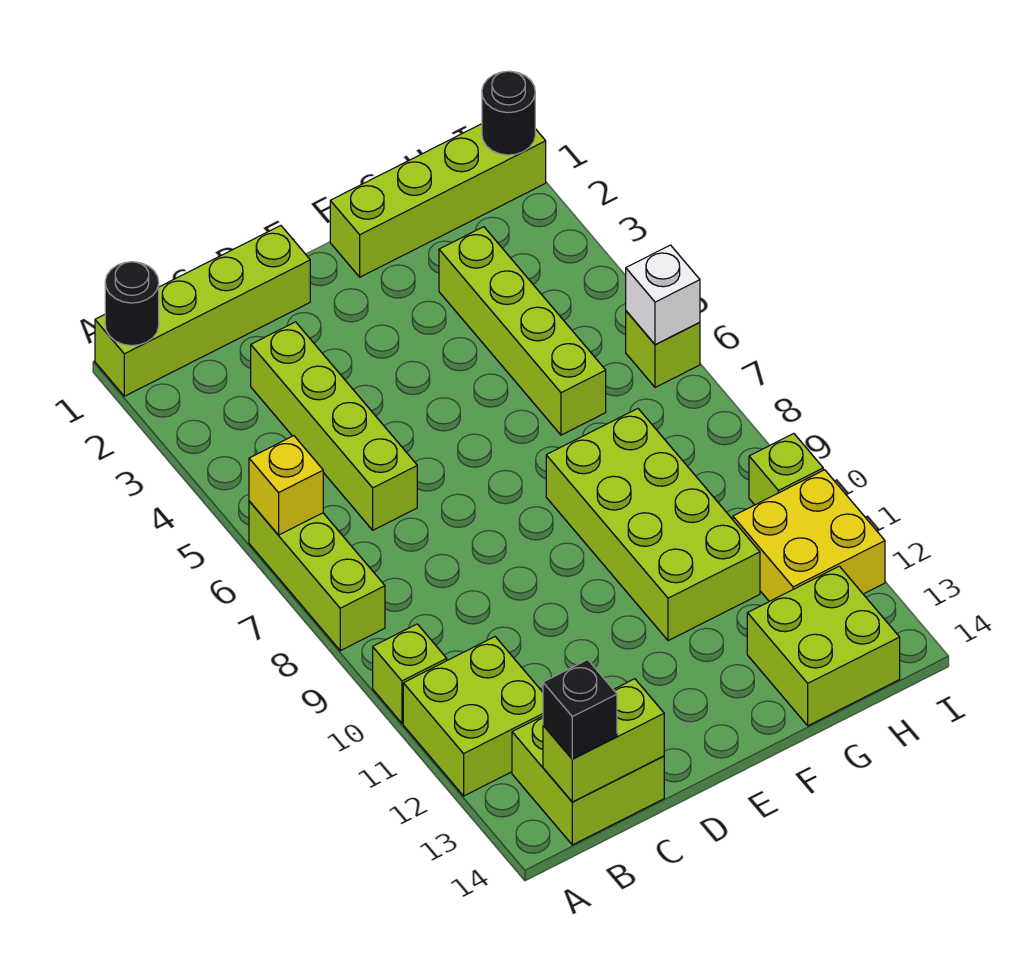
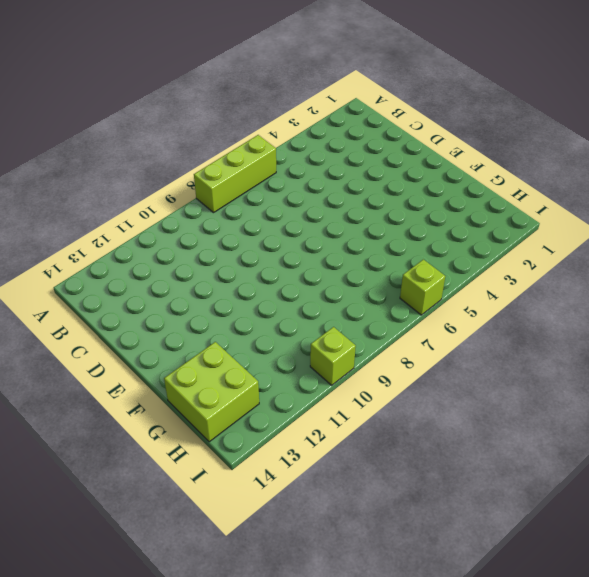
none -> lime brick A1:D1 level 1
none -> lime brick A10 level 1
none -> lime brick A11:B12 level 1

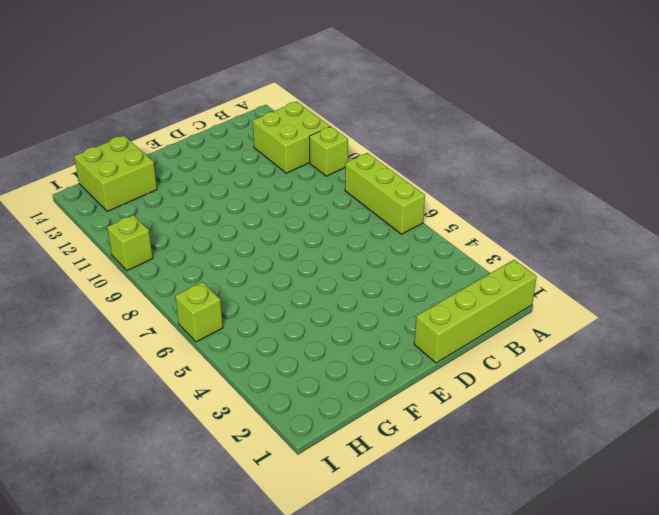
none -> lime brick B13:C14 level 1
none -> lime brick C3:C6 level 1
none -> lime brick F1:I1 level 1

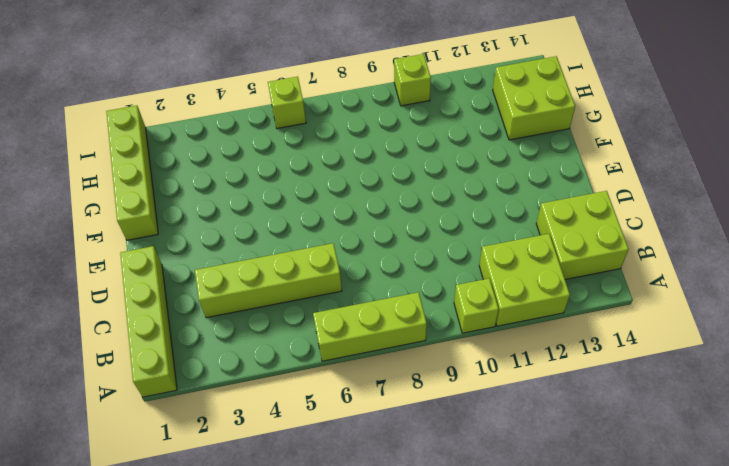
none -> lime brick F8:G11 level 1
none -> lime brick G3:G6 level 1
none -> yellow brick H11:I12 level 1

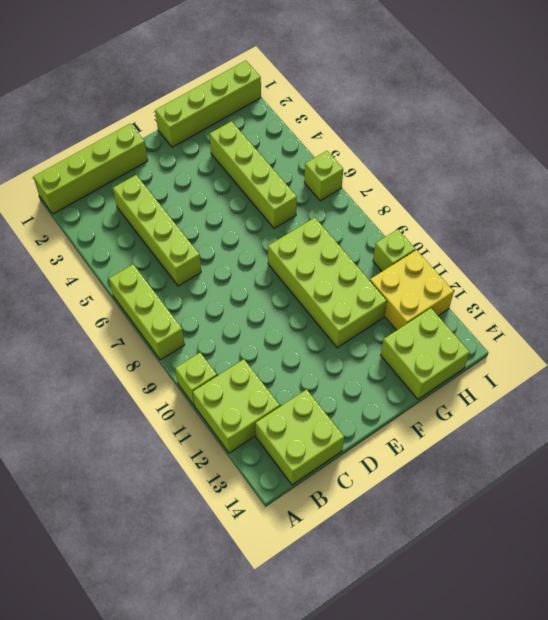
none -> black round brick A1 level 2
none -> yellow brick A6 level 2
none -> lime brick B14:C14 level 2

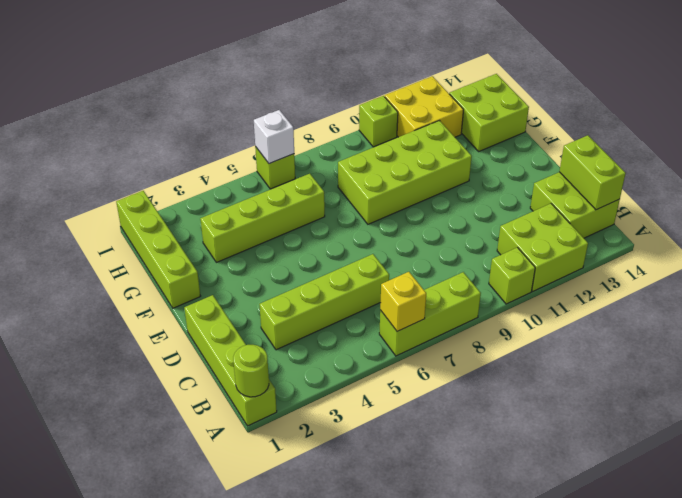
lime round brick A1 level 2 -> black round brick A1 level 2
none -> black round brick I1 level 2
none -> black brick B14 level 3

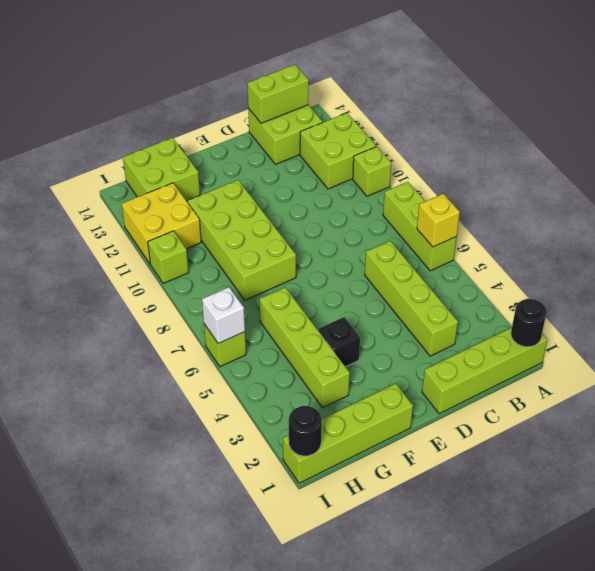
black brick F4 level 1 -> black brick B14 level 3

